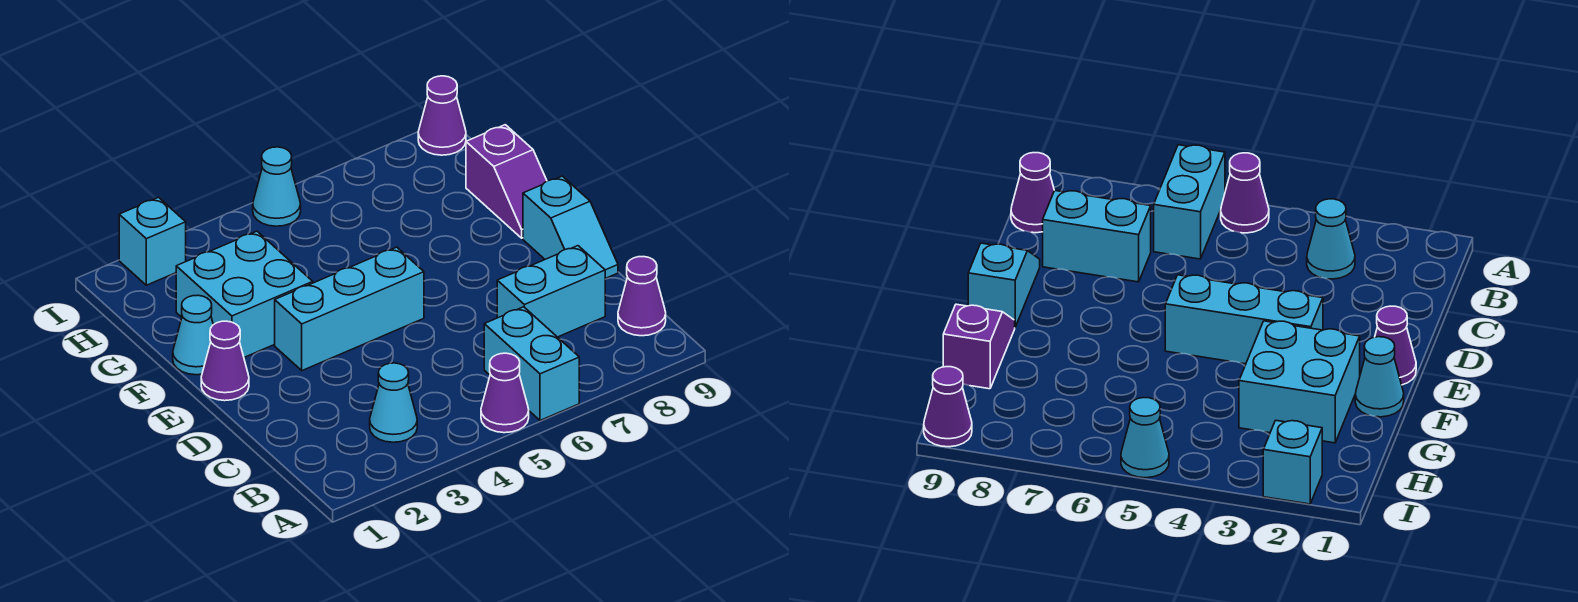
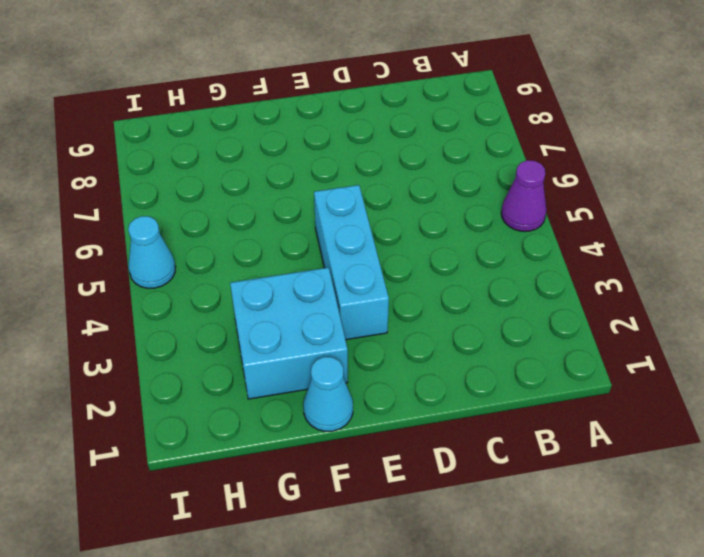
none -> cyan brick A6:B6 level 1
none -> cyan cone B3 level 1
none -> purple cone B9 level 1

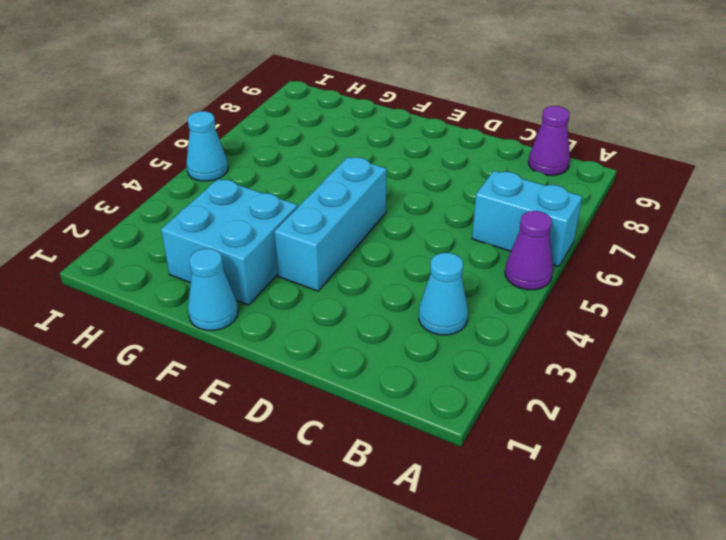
none -> cyan brick C7:C8 level 1
none -> cyan slope D9:E9 level 1 top E
none -> purple cone E1 level 1

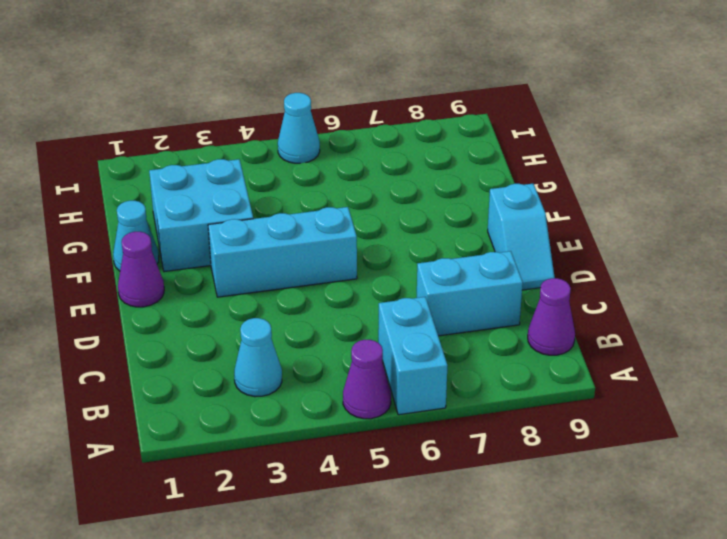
none -> purple slope F9:G9 level 1 top G
none -> cyan brick I2 level 1
none -> purple cone I9 level 1

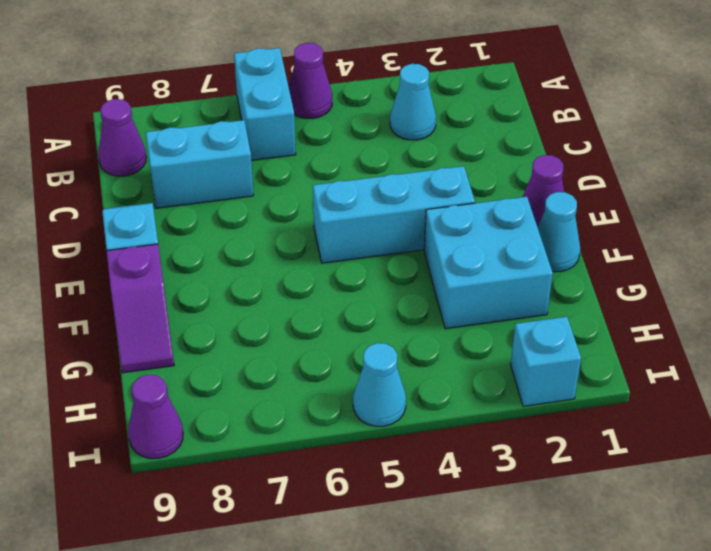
purple slope F9:G9 level 1 top F -> purple slope F9:G9 level 1 top G

